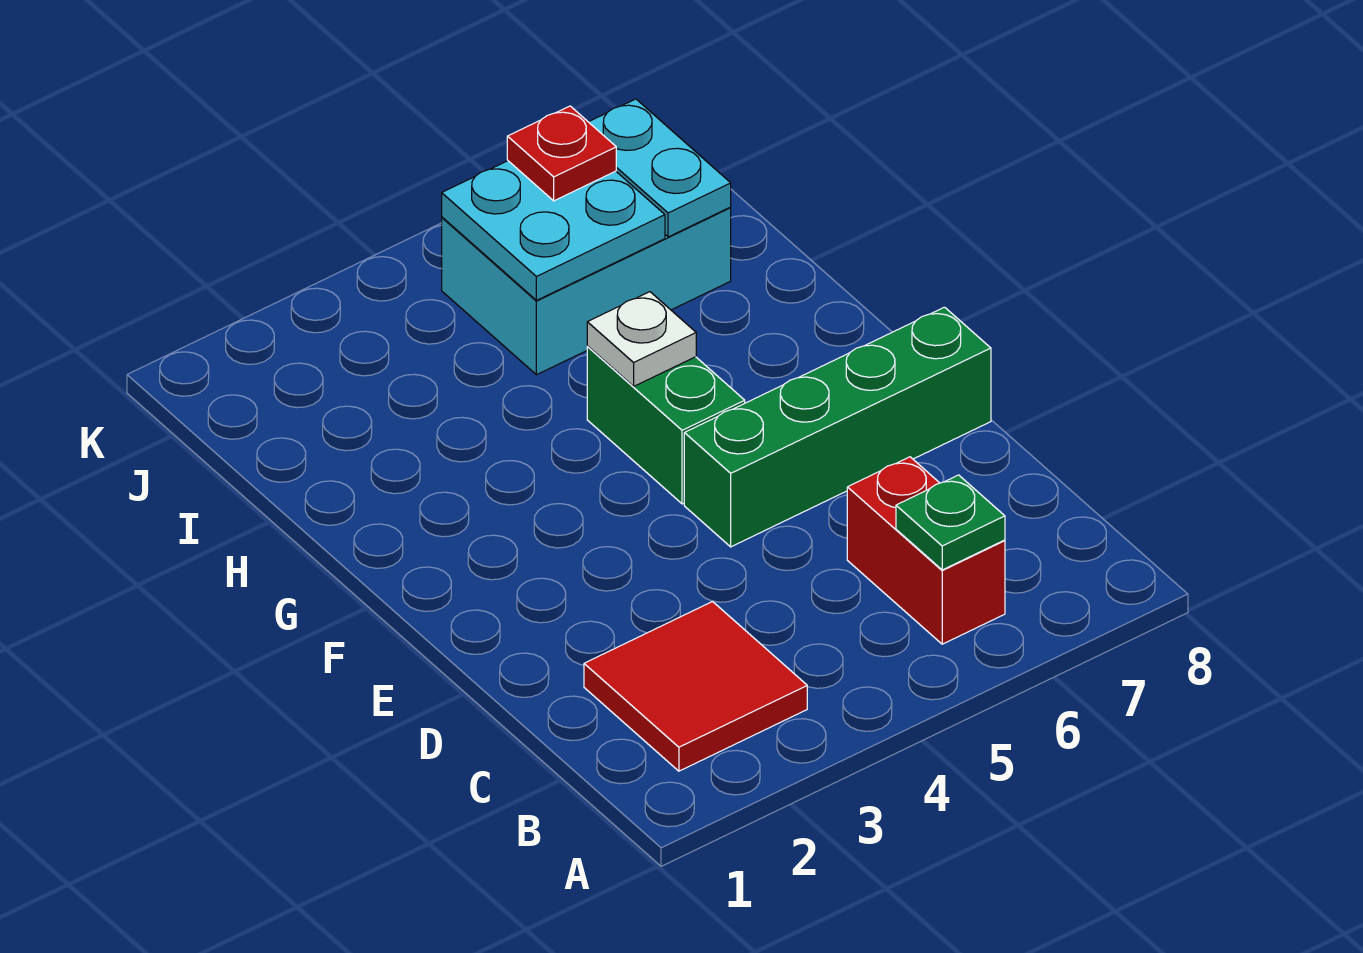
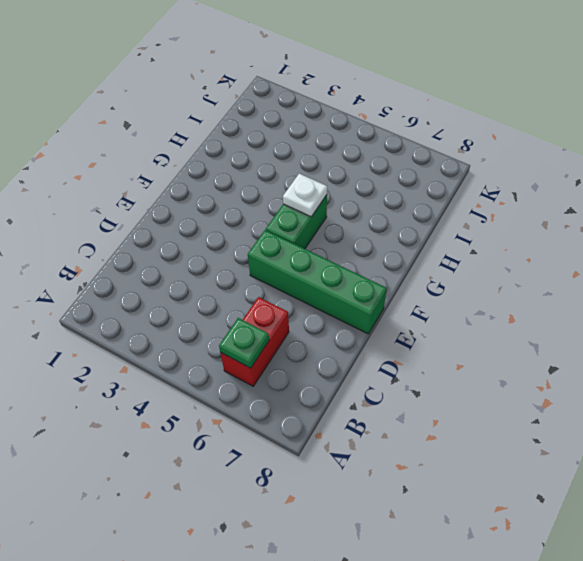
none -> red tile B2:C3 level 1
none -> cyan brick I5:J7 level 1

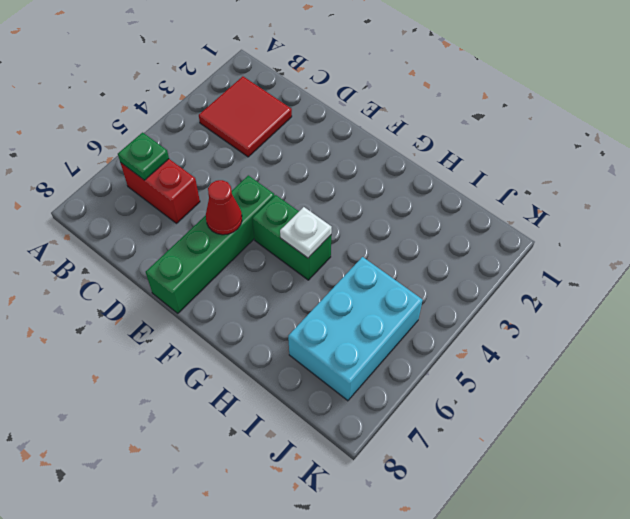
red cone E6 level 2 -> none
none -> cyan plate I5:J6 level 2
none -> cyan plate I7:J7 level 2

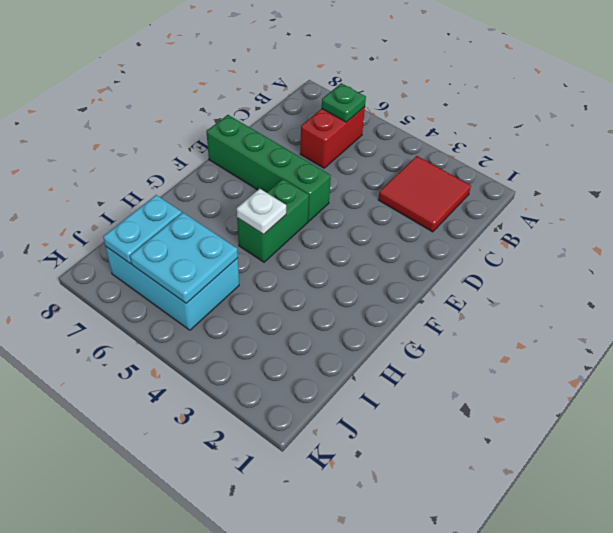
none -> red plate J6 level 3

